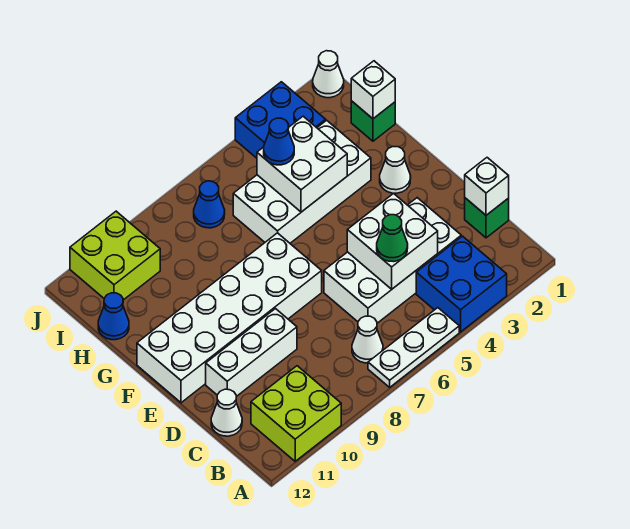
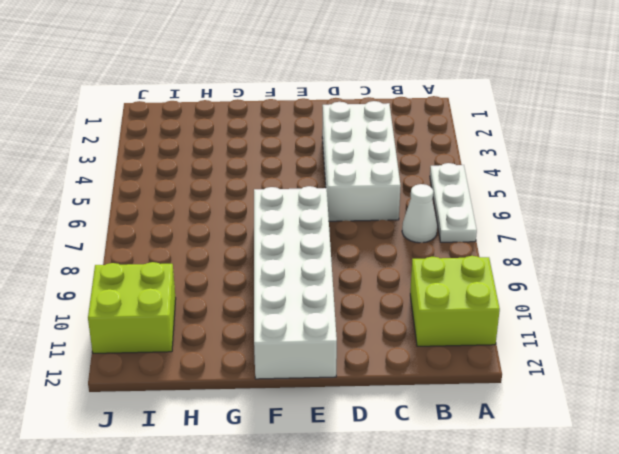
none -> blue brick A3:B4 level 1
none -> green brick C1 level 1
none -> white cone C12 level 1

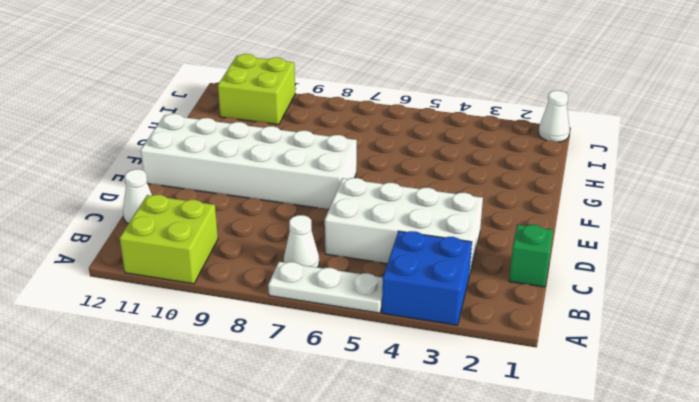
none -> white brick D9:D11 level 1
none -> white cone F2 level 1
none -> white brick G3:H6 level 1

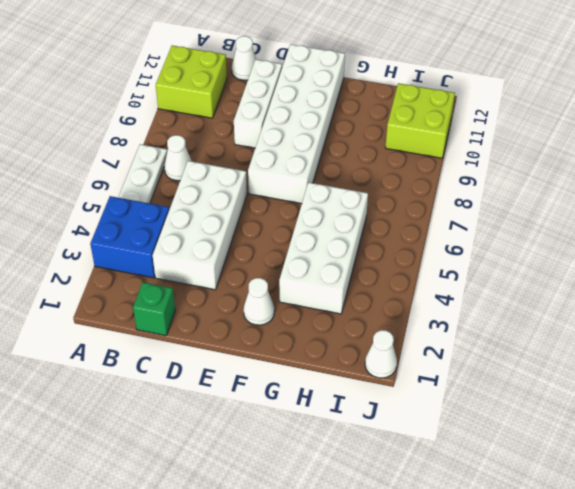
none -> green brick H1 level 1
none -> blue cone H12 level 1
none -> blue brick I3:J4 level 1

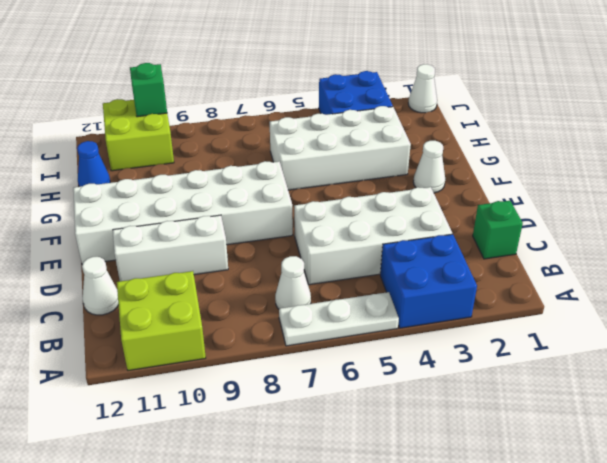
green brick J10 level 2 -> green brick H1 level 1
none -> blue cone I7 level 1
none -> white brick C1 level 2
none -> white brick C4:D5 level 2

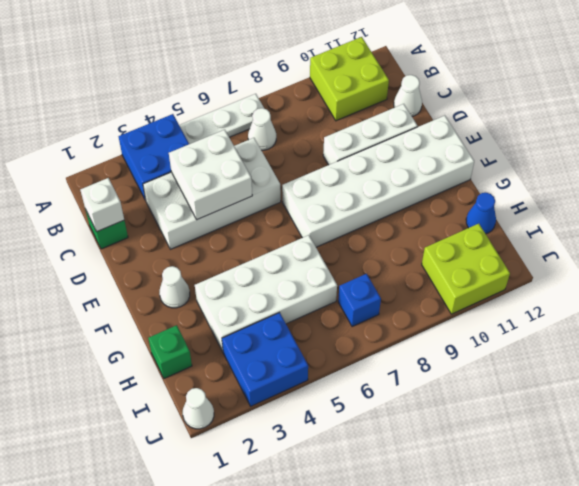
blue brick I7 level 1 -> blue cone I7 level 1
none -> white brick G4:H5 level 2
none -> white brick H1 level 2
none -> green cone C5 level 3

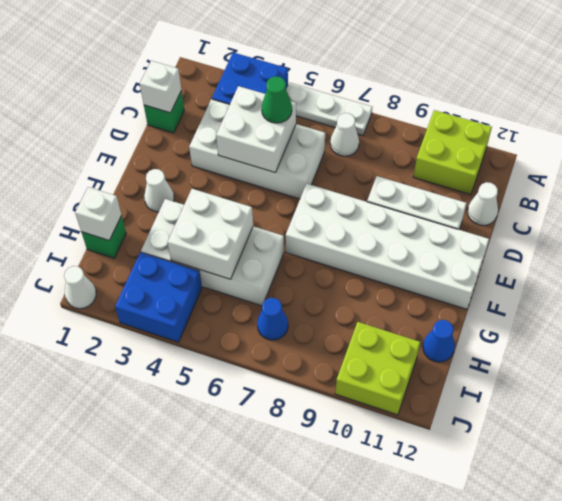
none -> blue cone H5 level 3

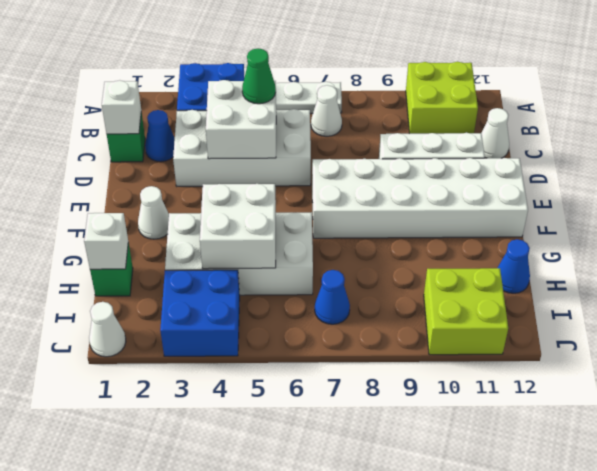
blue cone C2 level 1 -> blue cone H5 level 3

